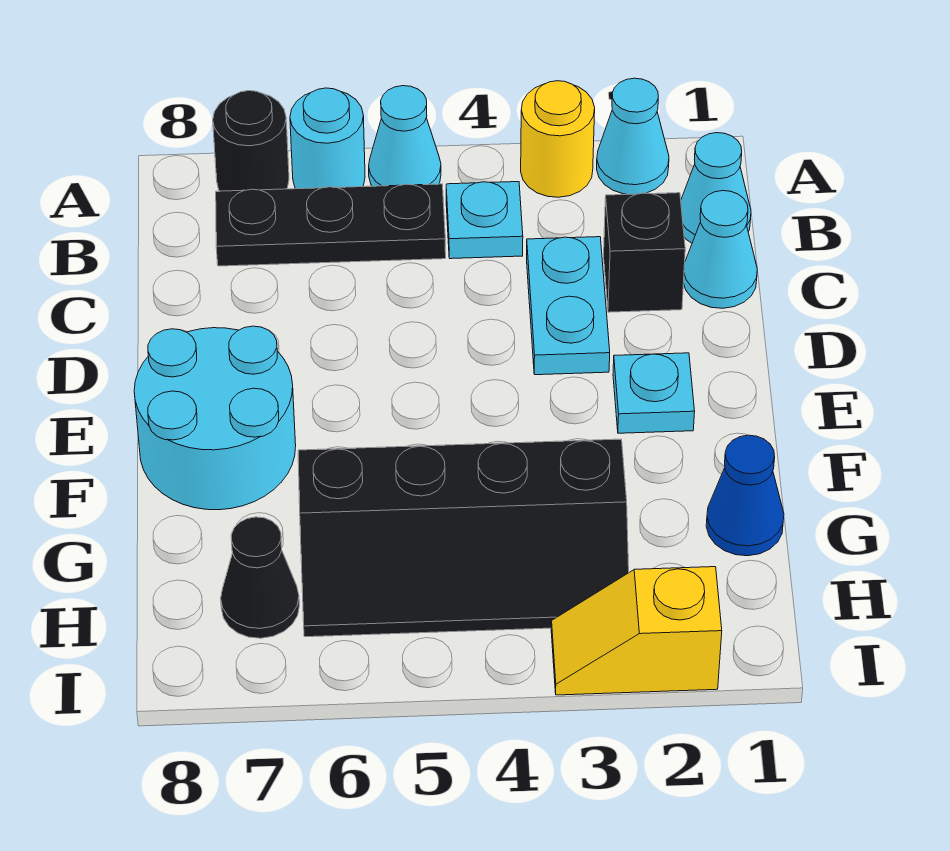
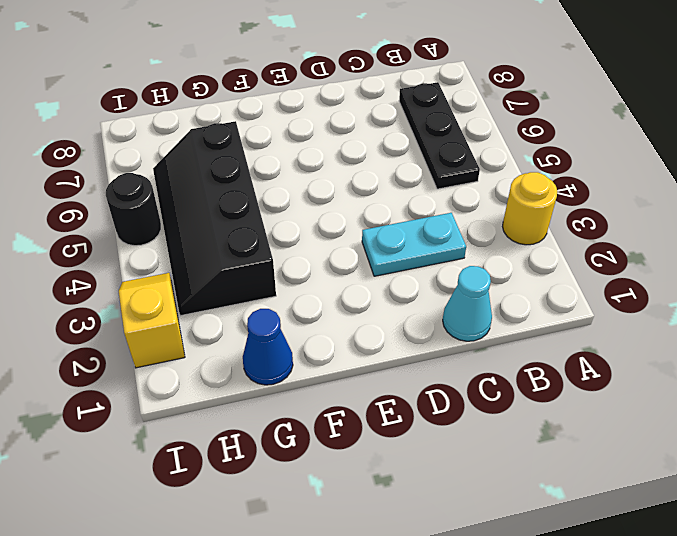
black round brick I5 level 1 -> black round brick A7 level 1
none -> cyan cone A2 level 1
none -> cyan cone A5 level 1
none -> cyan round brick A6 level 1

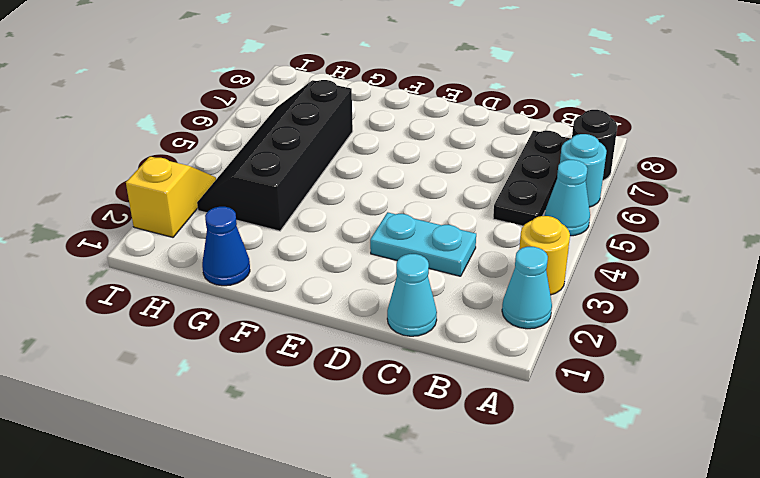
none -> cyan cone B1 level 1
none -> cyan plate B4 level 1
none -> black brick C2 level 1

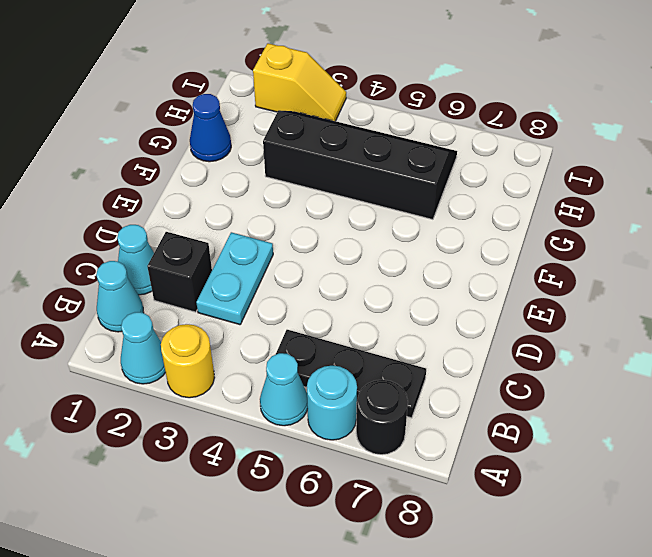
none -> cyan plate B4 level 1
none -> cyan plate E2 level 1
none -> cyan round brick E7:F8 level 1

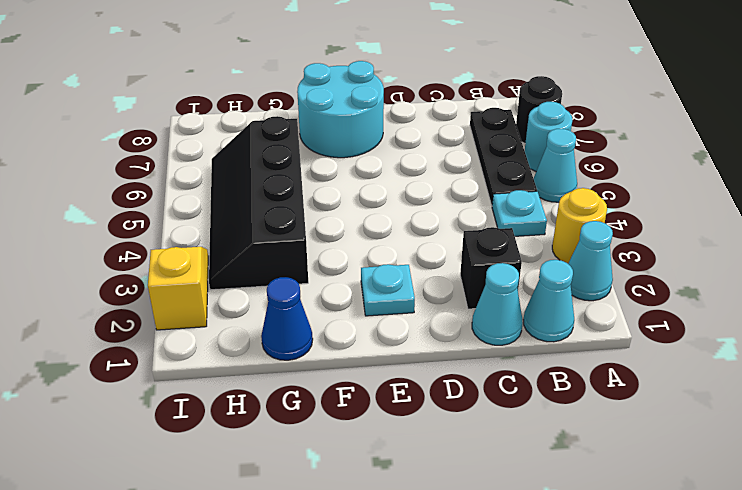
none -> cyan plate C3:D3 level 1
none -> black cone H7 level 1

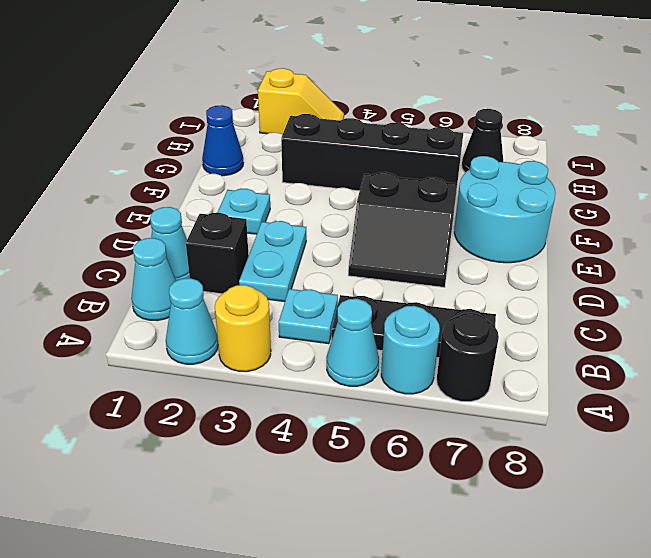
black slope D5:E6 level 1 top E -> none

